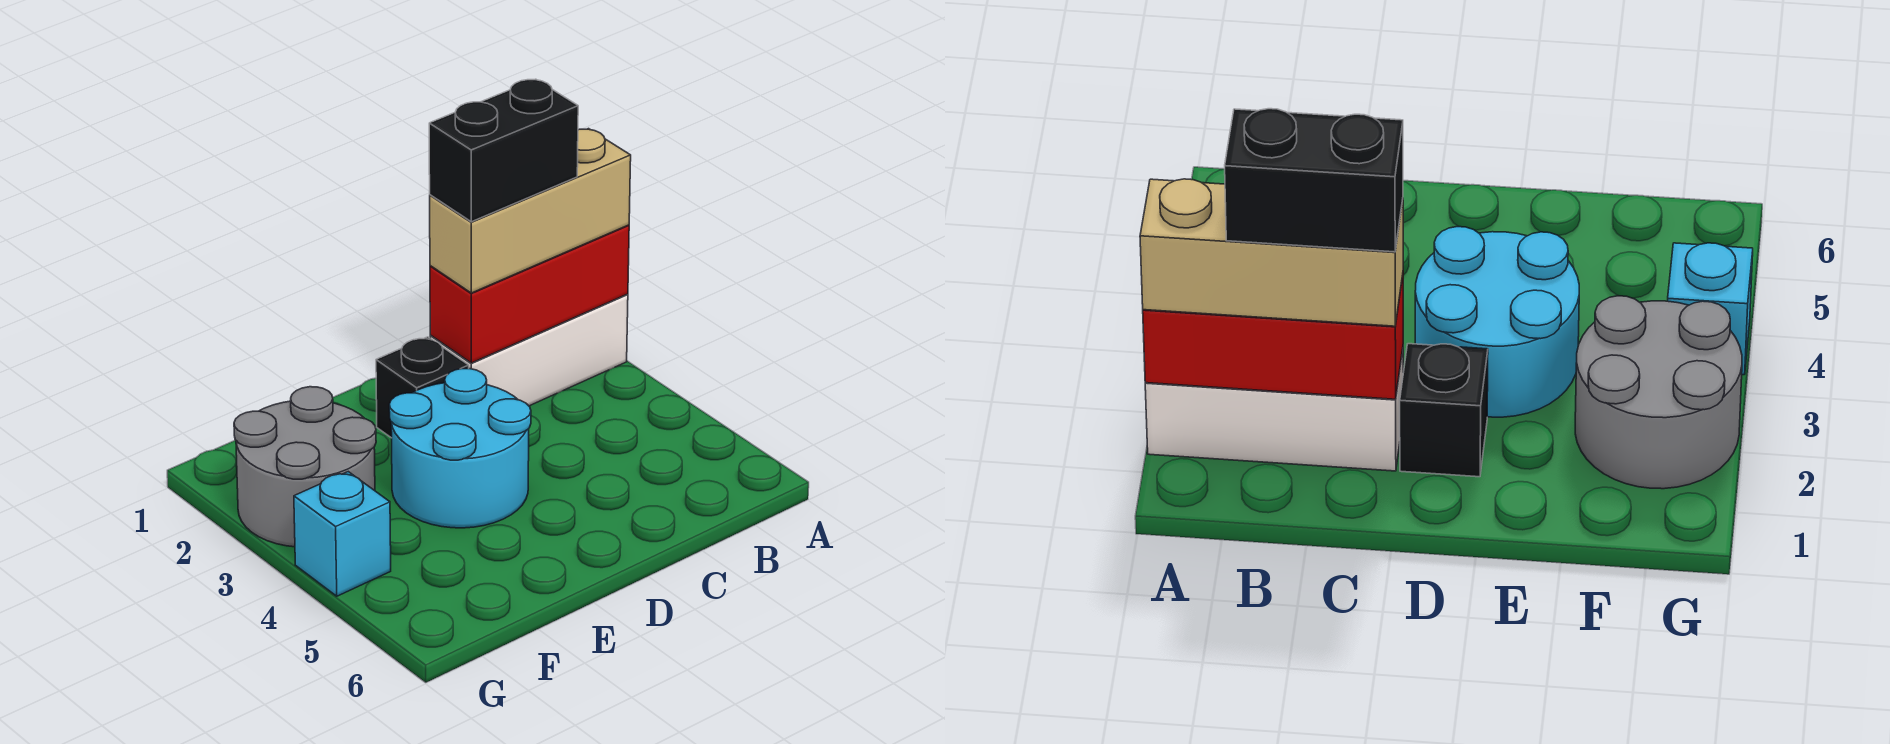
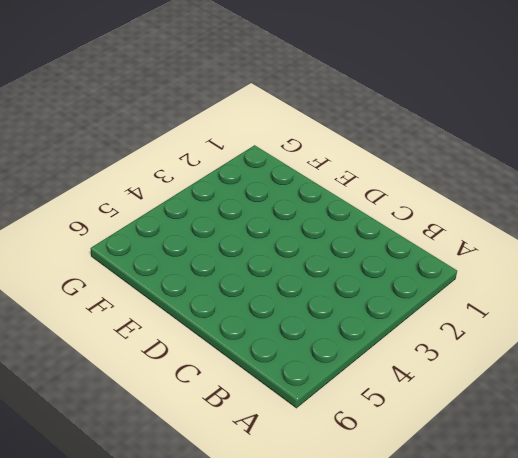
none -> white brick A2:C2 level 1
none -> black brick D2 level 1

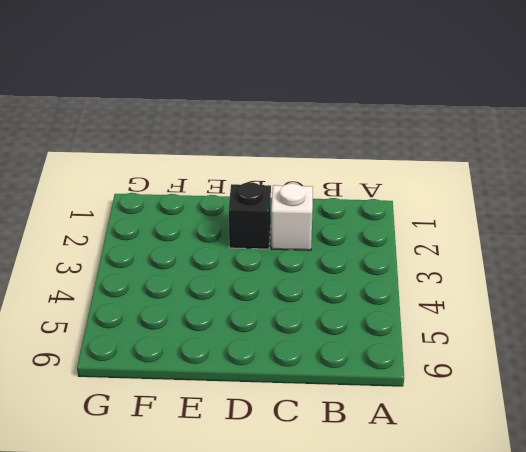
white brick C2 level 1 -> white brick A2:C2 level 1
none -> cyan round brick D3:E4 level 1
none -> grey round brick F2:G3 level 1

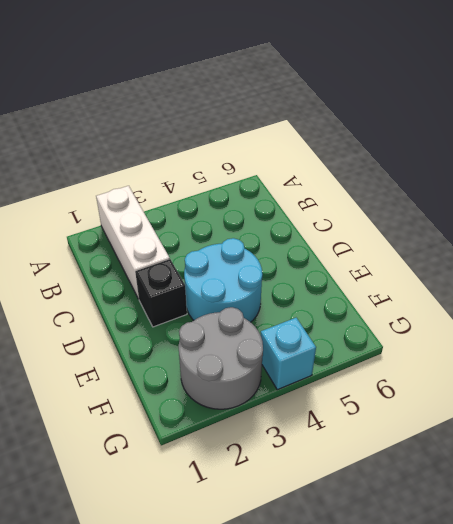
none -> red brick A2:C2 level 2
none -> tan brick A2:C2 level 3

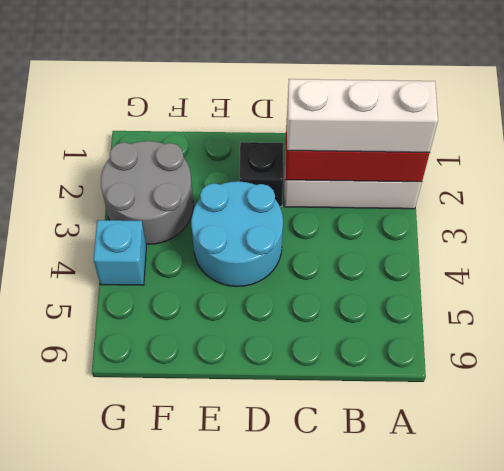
white brick A2:C2 level 3 -> tan brick A2:C2 level 3
none -> black brick B2:C2 level 4

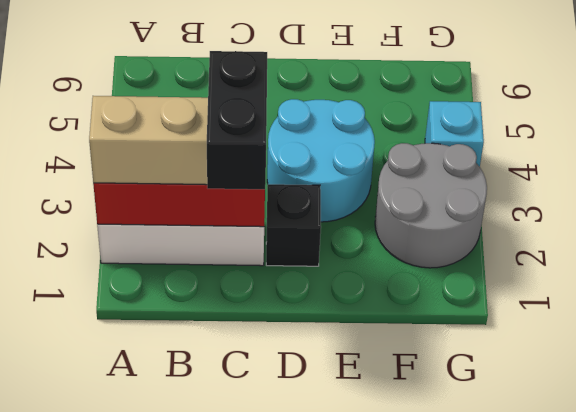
black brick C1:C2 level 4 -> black brick B2:C2 level 4

